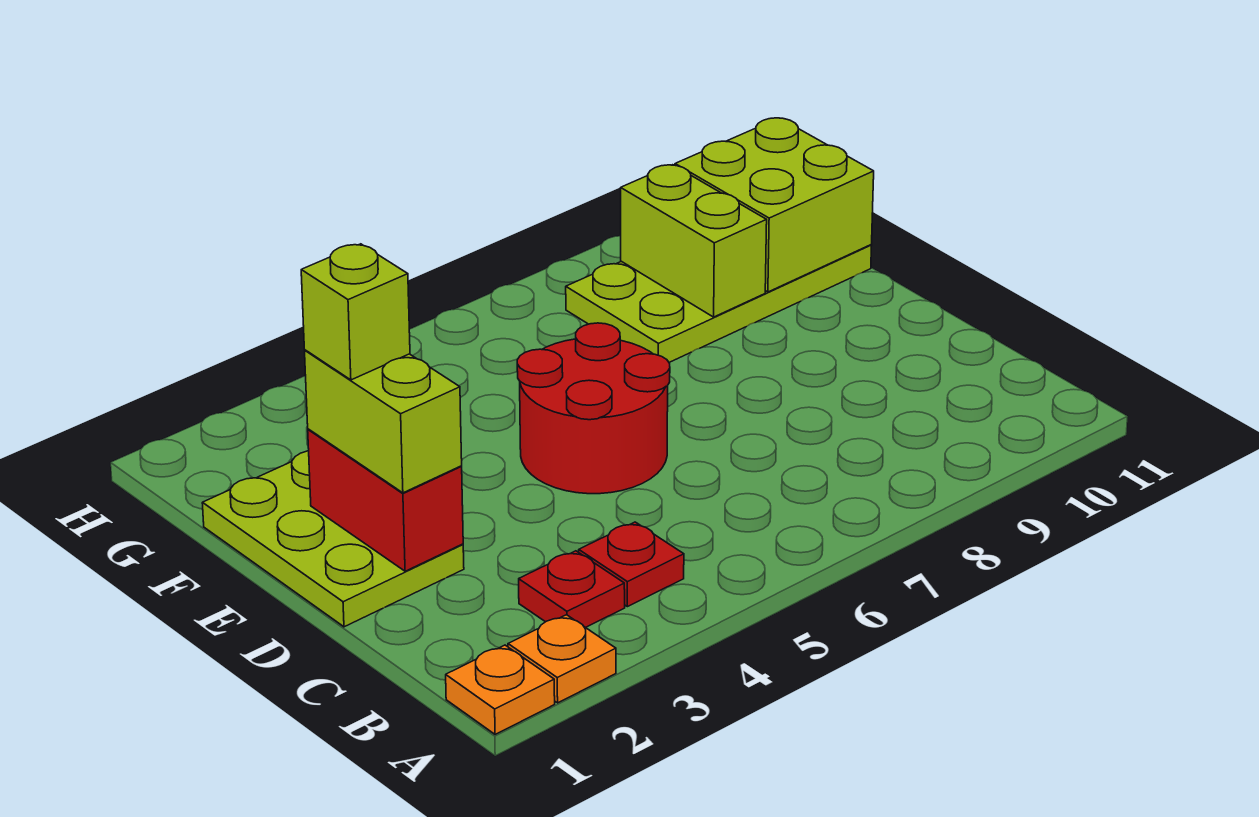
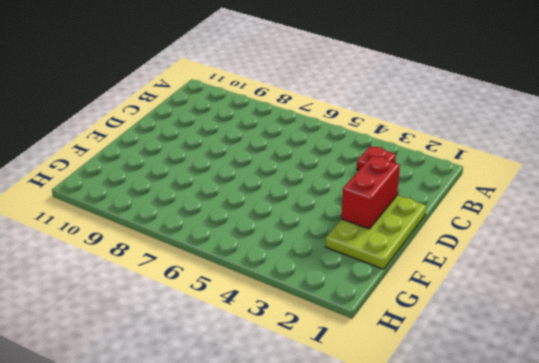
none -> orange plate A1 level 1
none -> orange plate A2 level 1
none -> red plate B4 level 1

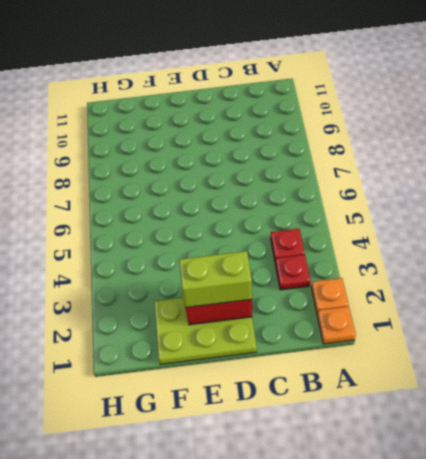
none -> red round brick D5:E6 level 1
none -> lime plate F8:G11 level 1
none -> lime brick F9:G9 level 2

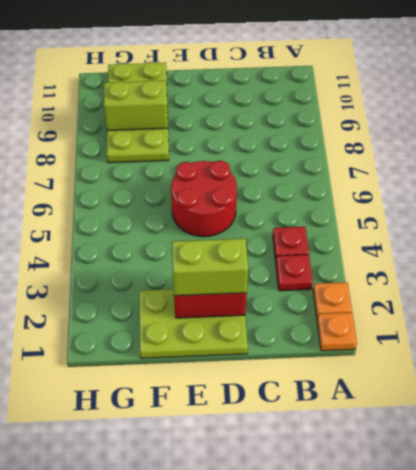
none -> lime brick F10:G11 level 2
none -> lime brick E2 level 4

